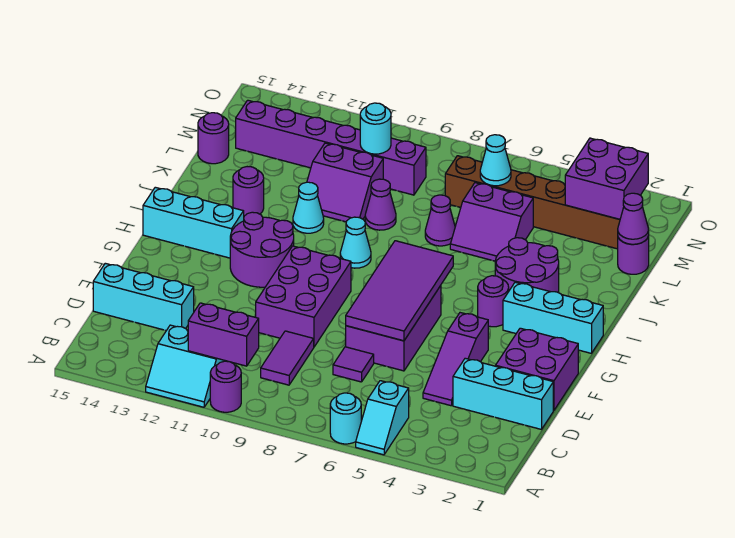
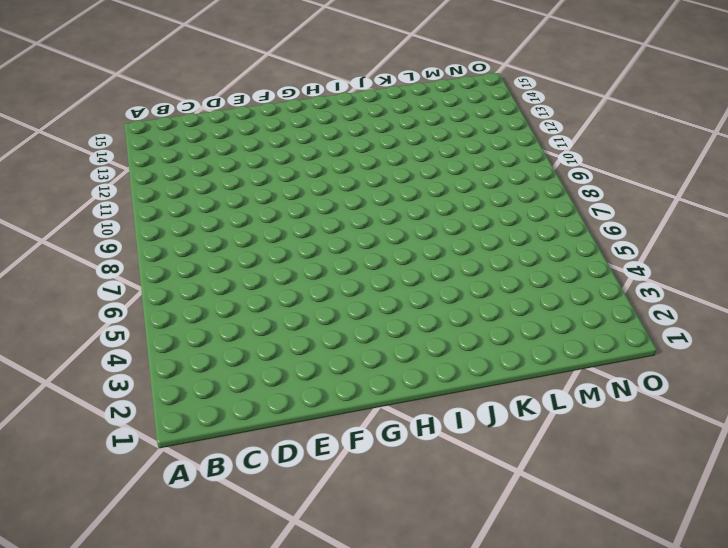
none -> cyan slope A5:B5 level 1 top B
none -> cyan round brick A6 level 1
none -> purple round brick A10 level 1
none -> cyan slope A11:B12 level 1 top B

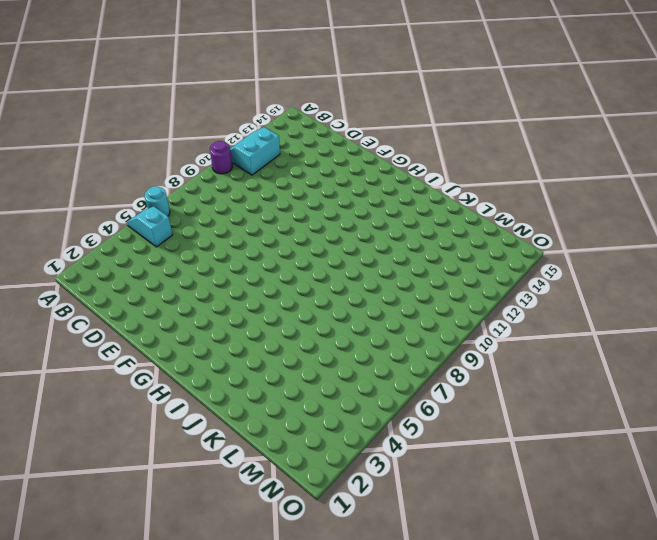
none -> purple tile C9:D9 level 1
none -> cyan brick D1:D3 level 1
none -> purple slope D4:F4 level 1 top F
none -> purple tile D7 level 1

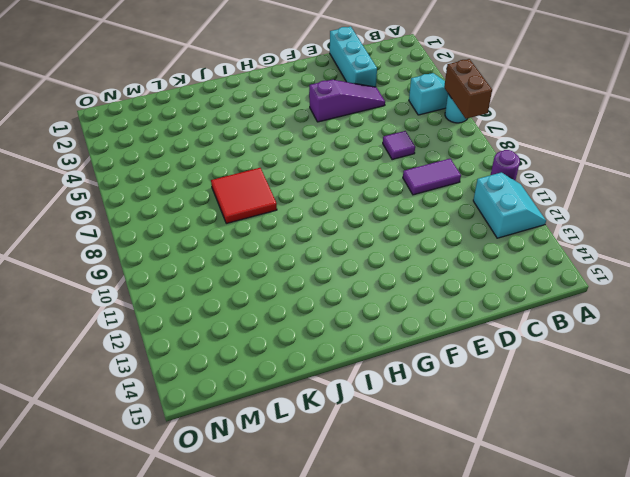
brown brick A6:A7 level 2 -> none
red tile J7:K8 level 1 -> purple cone K7 level 1
none -> cyan brick D13:D15 level 1
none -> purple brick E1:F2 level 1
none -> purple brick E6:G7 level 1
none -> purple brick E9:G10 level 1

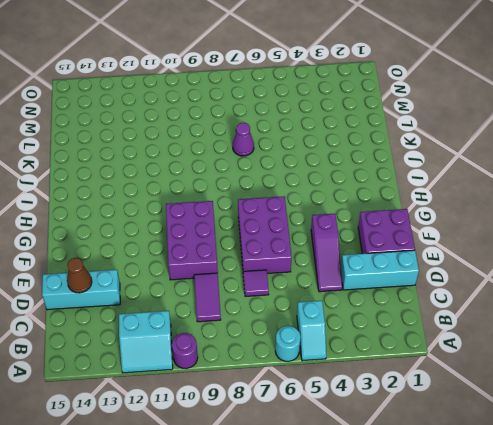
brown cone D14 level 2 -> none
none -> purple round brick G11:H12 level 1
none -> cyan brick H1:H3 level 1
none -> purple round brick H4 level 1
none -> cyan brick H13:H15 level 1

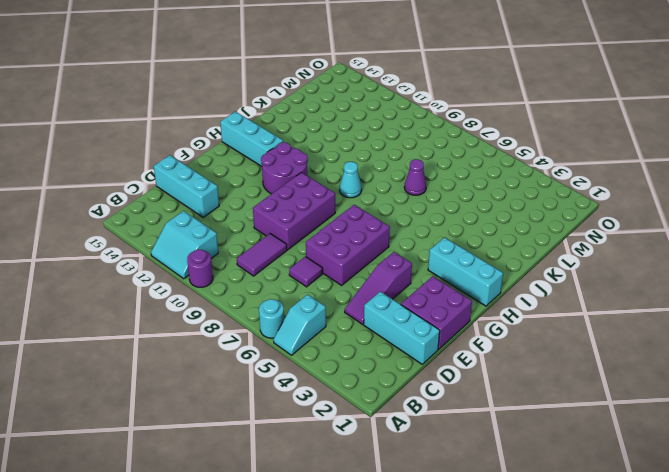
none -> purple round brick H4 level 1
none -> purple round brick I3:J4 level 1
none -> cyan cone J11 level 1
none -> purple round brick J13 level 1

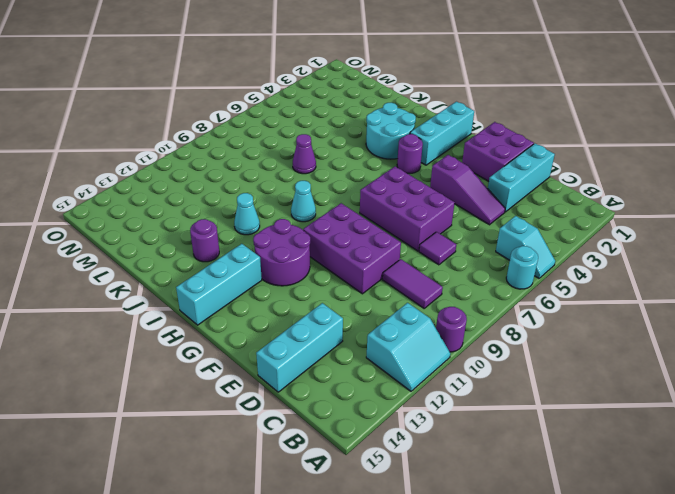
cyan round brick I3:J4 level 1 -> purple round brick I3:J4 level 1
none -> purple slope K5:L6 level 1 top L
none -> purple cone K9 level 1
none -> purple slope K10:L11 level 1 top L
none -> purple round brick L1 level 1

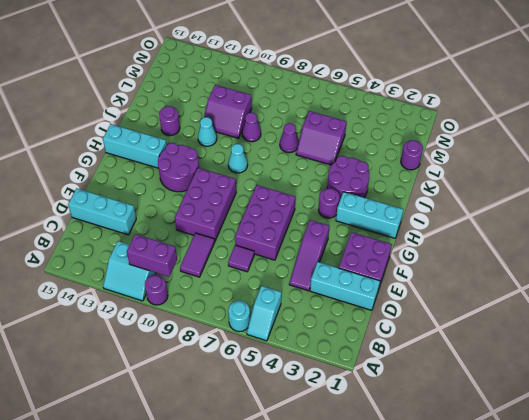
none -> purple round brick L15 level 1
none -> brown brick M2:M7 level 1
none -> purple brick M9:M14 level 1
none -> purple tile E6:H7 level 2

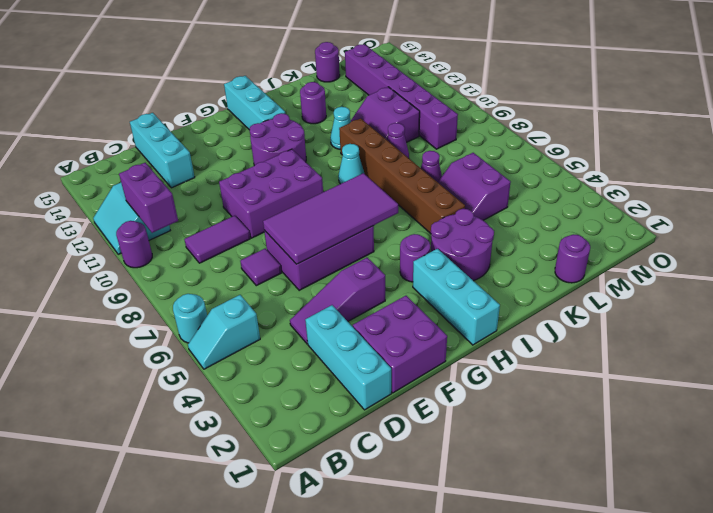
brown brick J5:J10 level 1 -> brown brick M2:M7 level 1
none -> purple cone L1 level 2
none -> purple brick M2:N3 level 2
none -> cyan cone M6 level 2
none -> cyan round brick M10 level 2

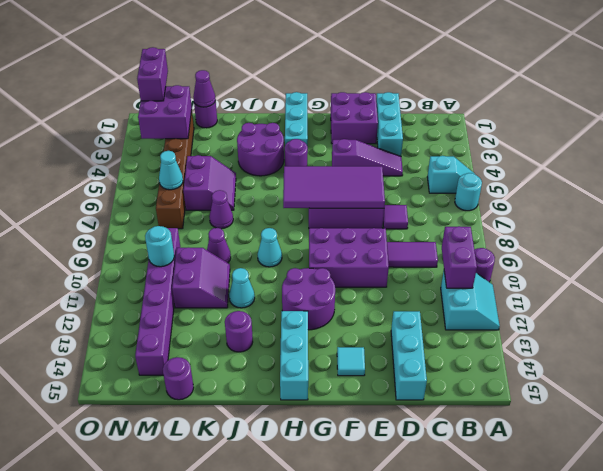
cyan tile F14 level 1 -> none
purple brick N1:N2 level 3 -> none

